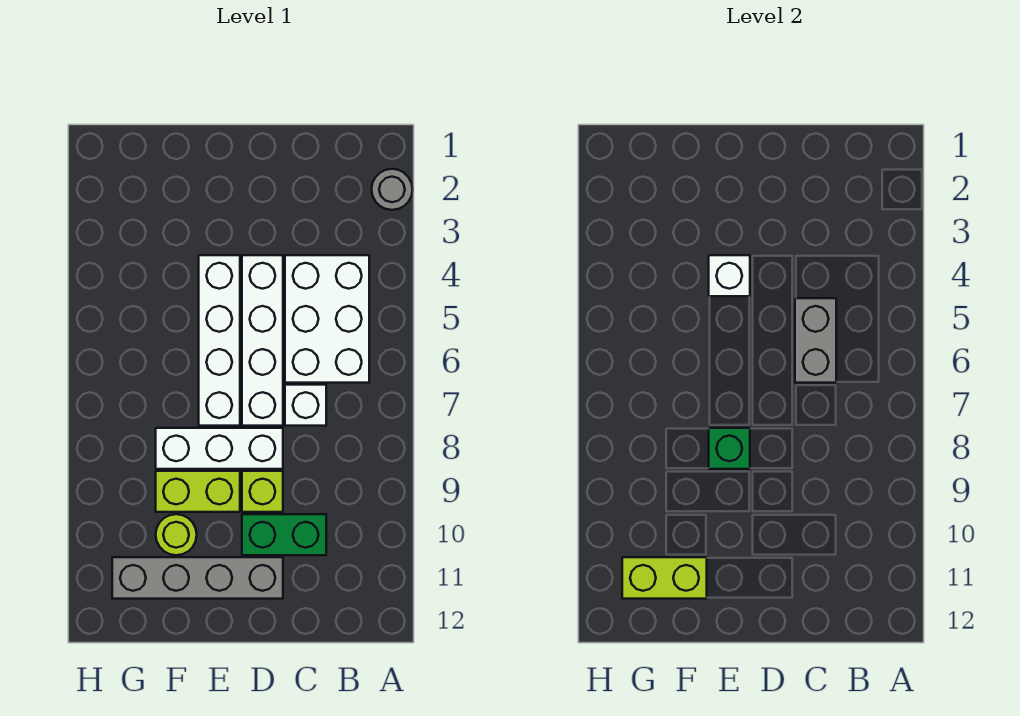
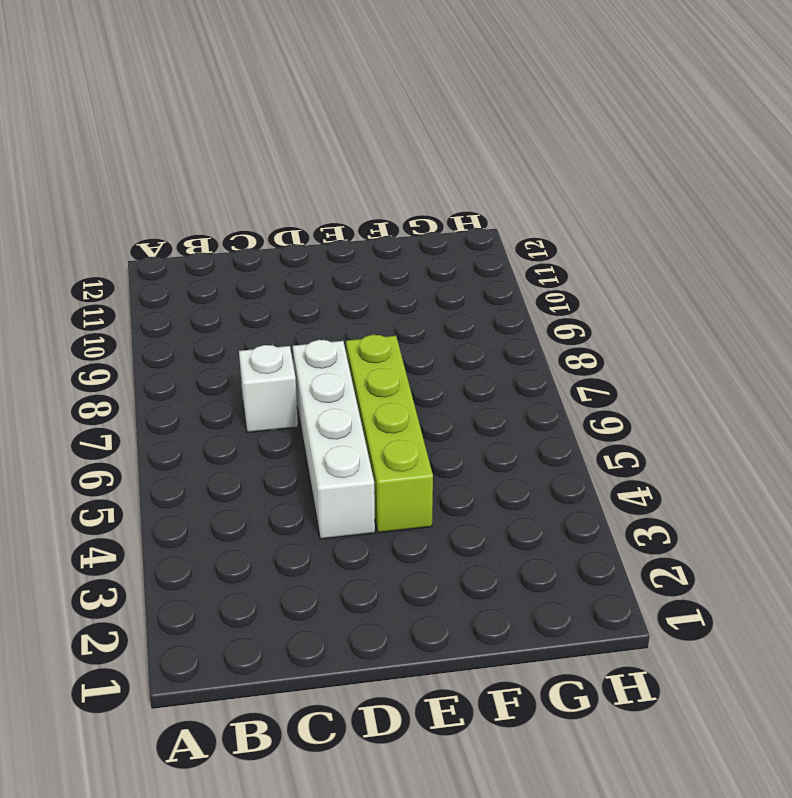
lime brick E4:E7 level 1 -> white brick E4:E7 level 1
none -> grey round brick A2 level 1
none -> white brick B4:C6 level 1
none -> green brick C10:D10 level 1

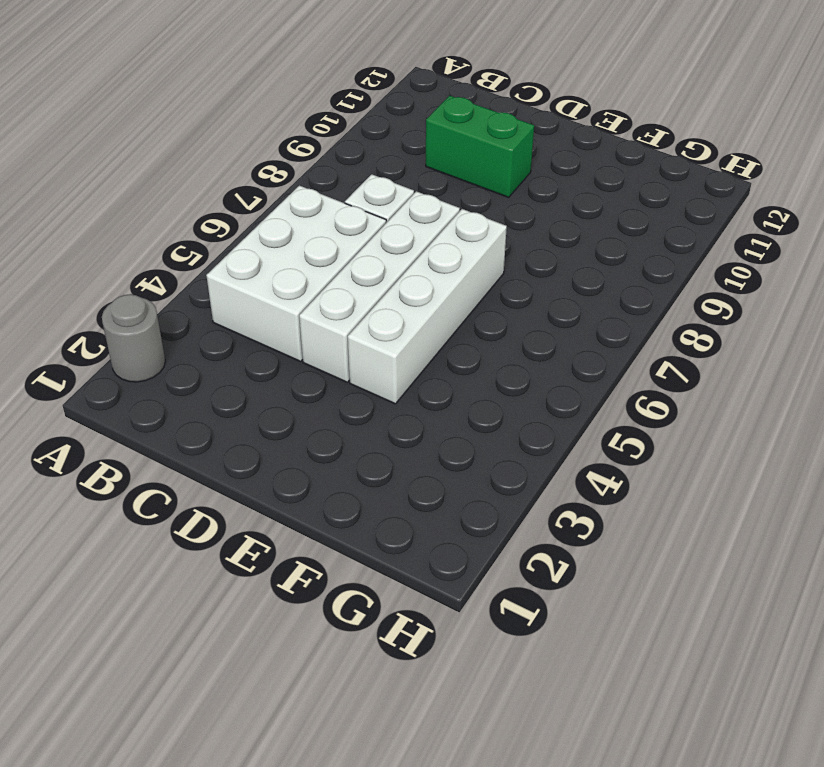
none -> white brick D8:F8 level 1
none -> lime brick D9 level 1
none -> grey brick D11:G11 level 1

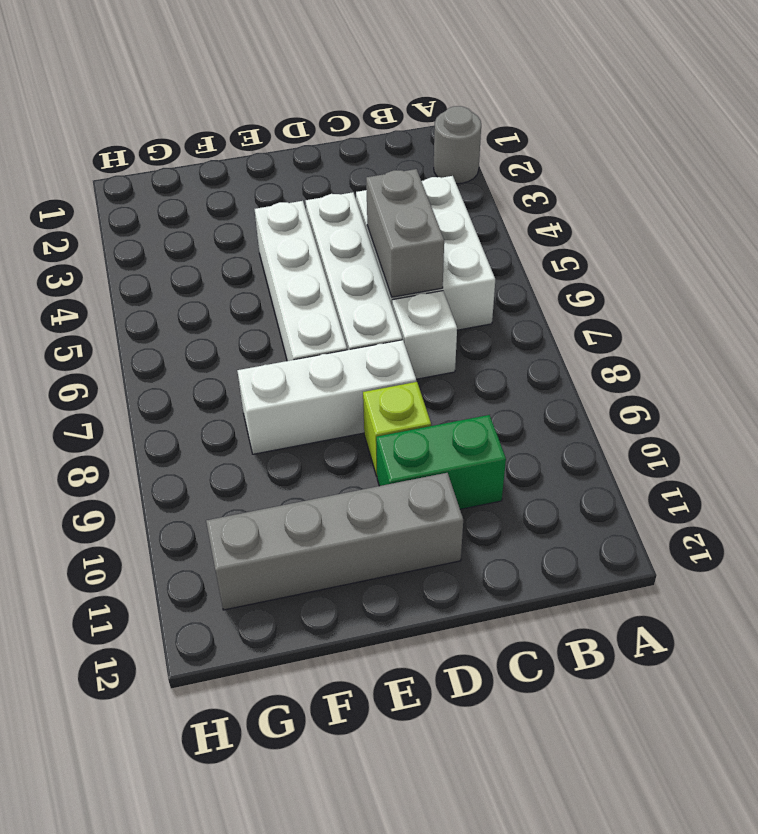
none -> lime brick E9:F9 level 1
none -> lime round brick F10 level 1
none -> white brick E4 level 2

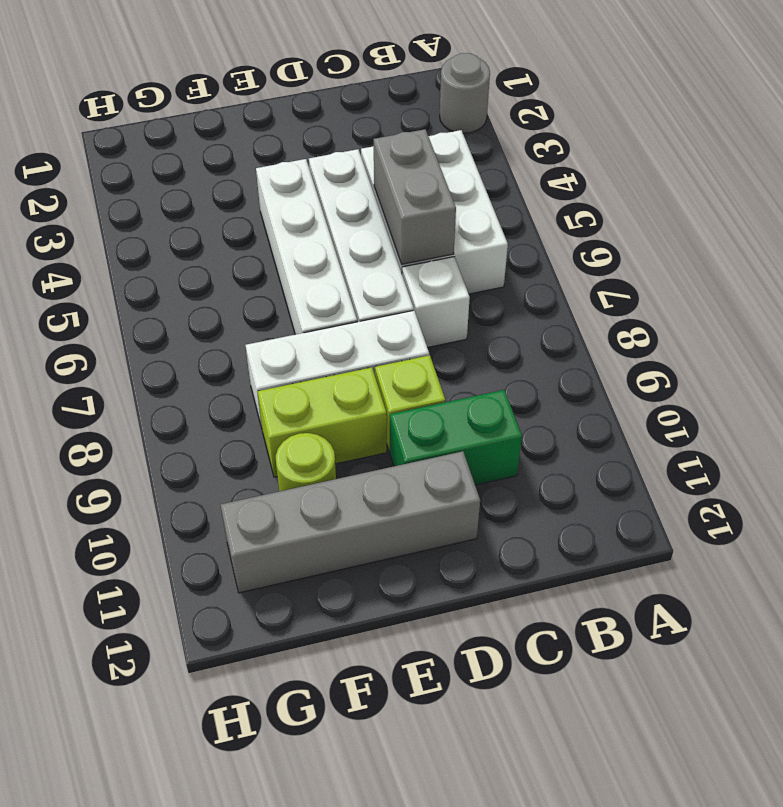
none -> white brick E4 level 2
none -> green brick E8 level 2
none -> lime brick F11:G11 level 2

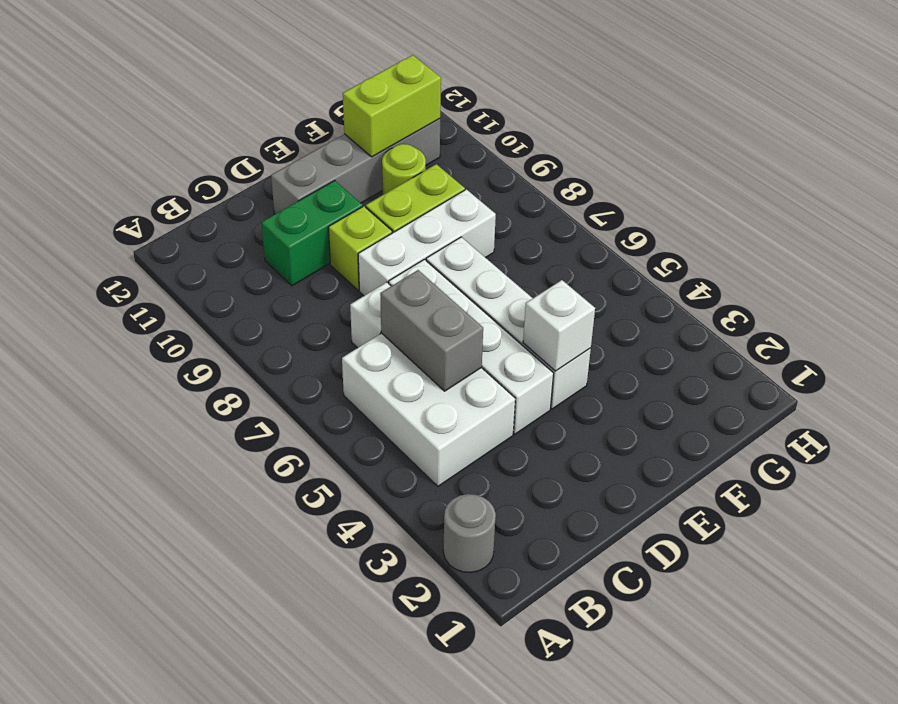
none -> green brick E8 level 2

